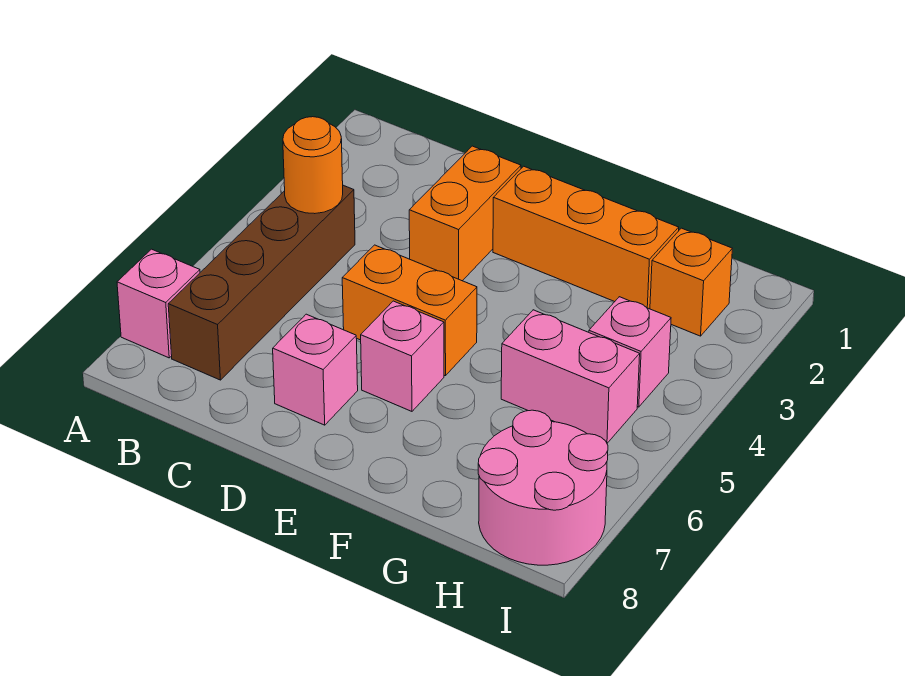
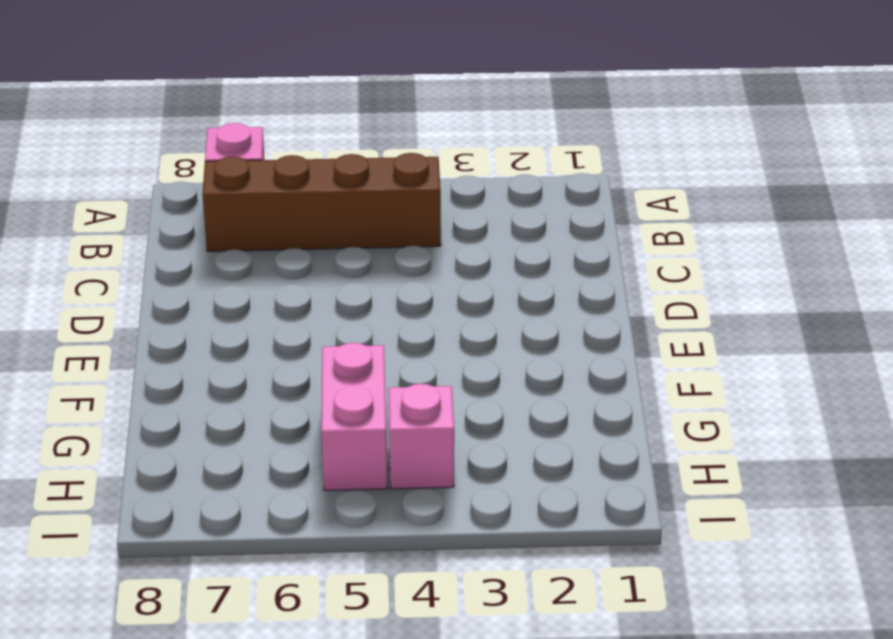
none -> orange brick D2:D3 level 1
none -> orange brick D5:E5 level 1
none -> pink brick D7 level 1

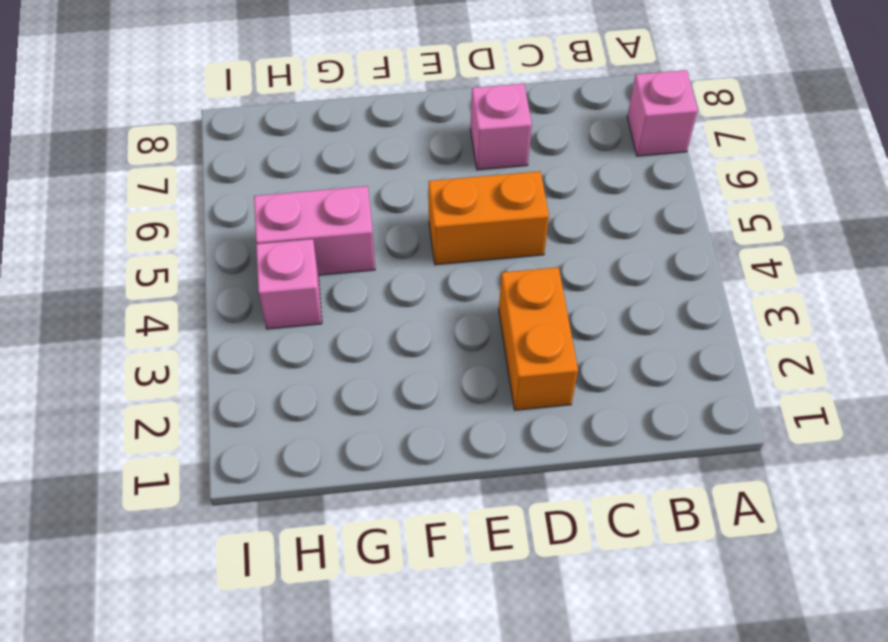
none -> brown brick B4:B7 level 1
none -> orange brick E2:G2 level 1
none -> pink brick E6 level 1

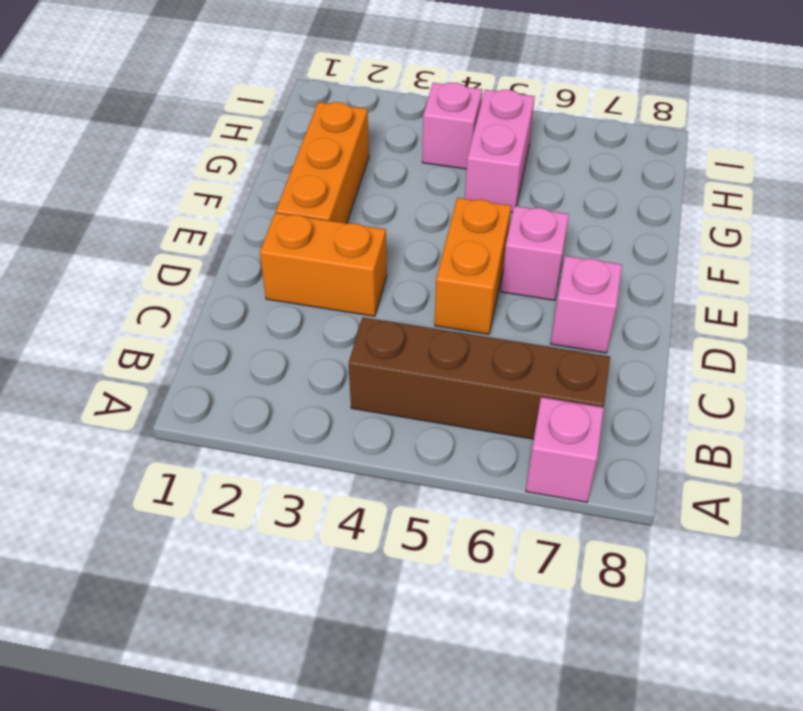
none -> orange brick H2 level 1
none -> pink round brick H7:I8 level 1
none -> orange round brick B4 level 2

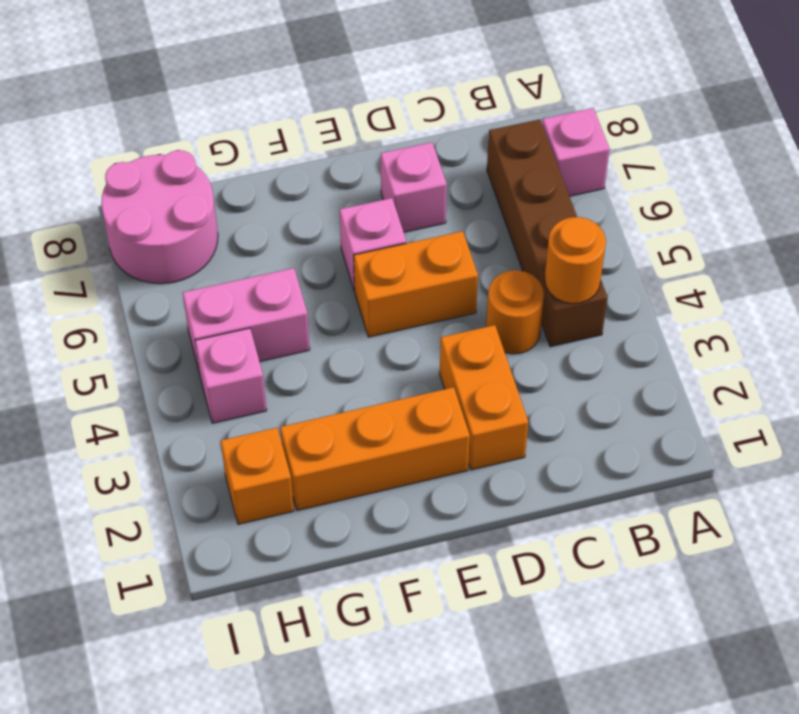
orange round brick C4 level 1 -> none

